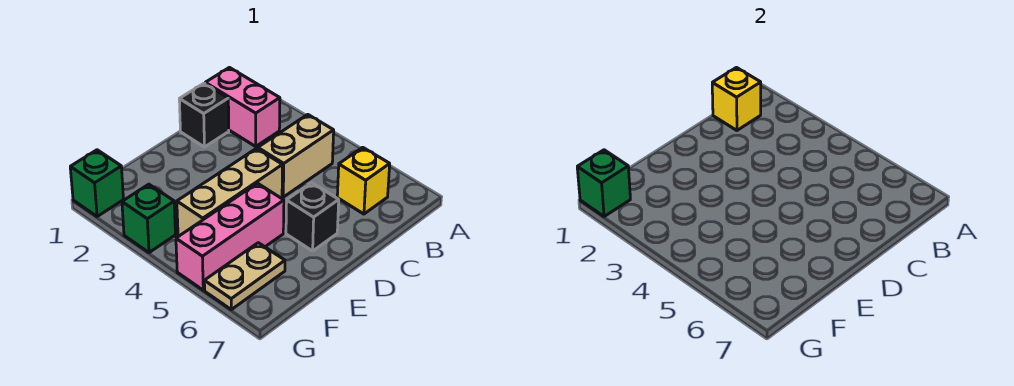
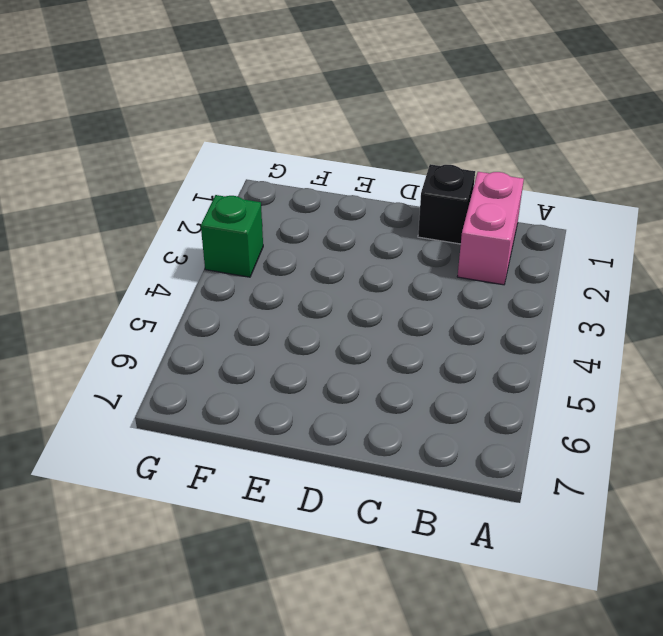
none -> tan brick B4:C4 level 1
none -> yellow brick B6 level 1
none -> tan brick D4:F4 level 1

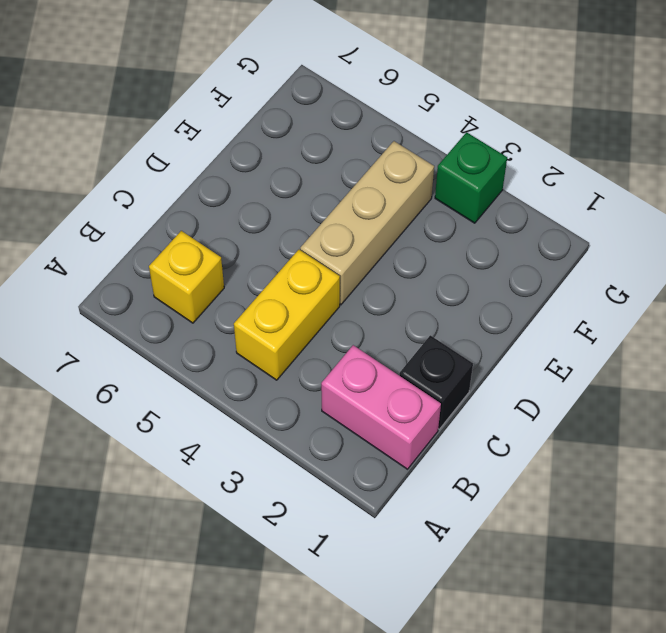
yellow brick B4:C4 level 1 -> tan brick B4:C4 level 1
none -> black brick D6 level 1
none -> pink brick E5:G5 level 1
none -> tan plate F6:G6 level 1

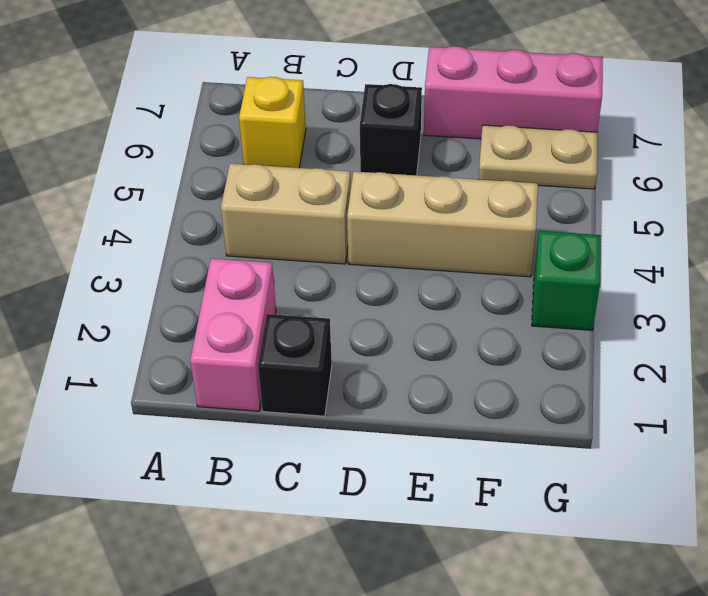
pink brick E7:G7 level 1 -> pink brick E5:G5 level 1
none -> green brick G1 level 1
none -> yellow brick B1 level 2
none -> green brick G1 level 2

